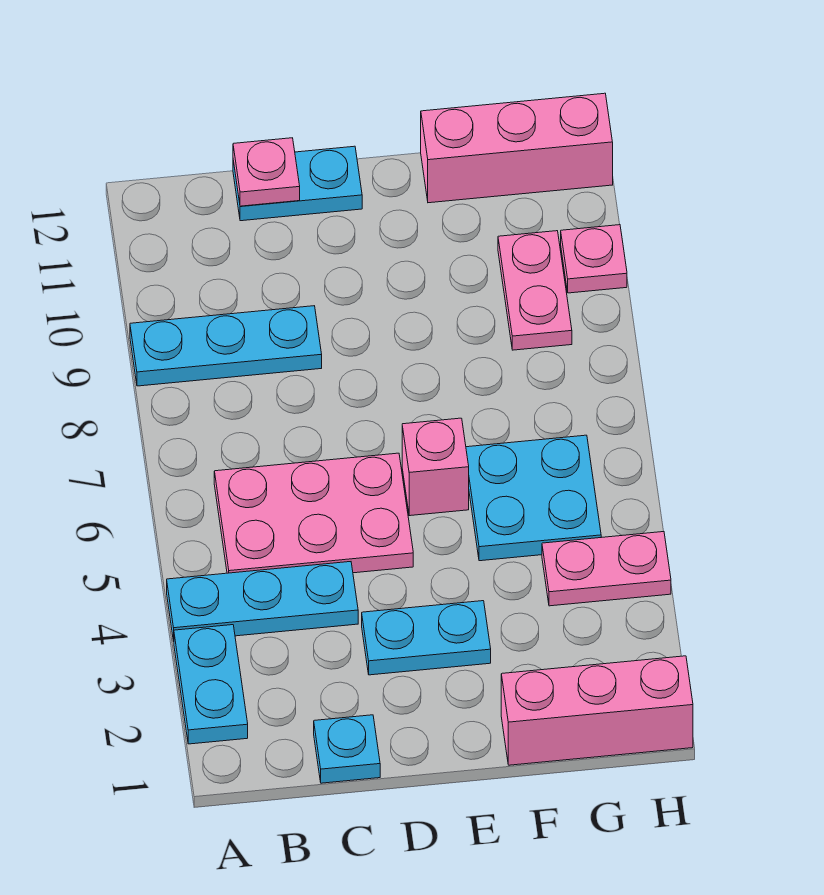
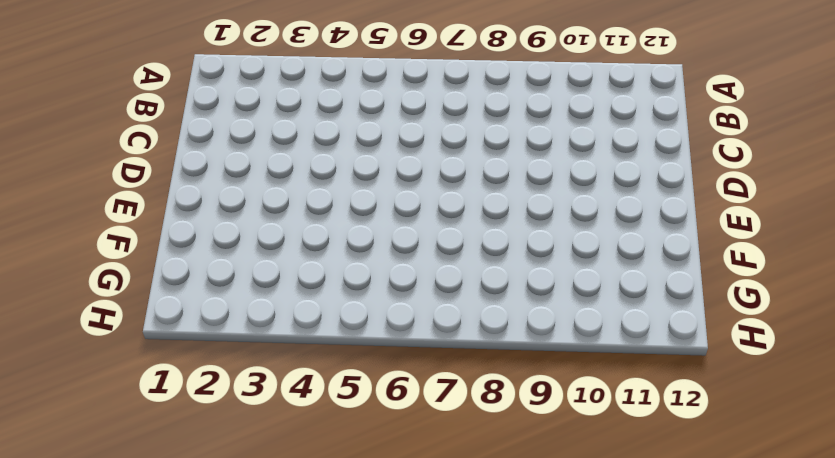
none -> cyan plate A2:A3 level 1
none -> cyan plate A4:C4 level 1
none -> cyan plate A9:C9 level 1

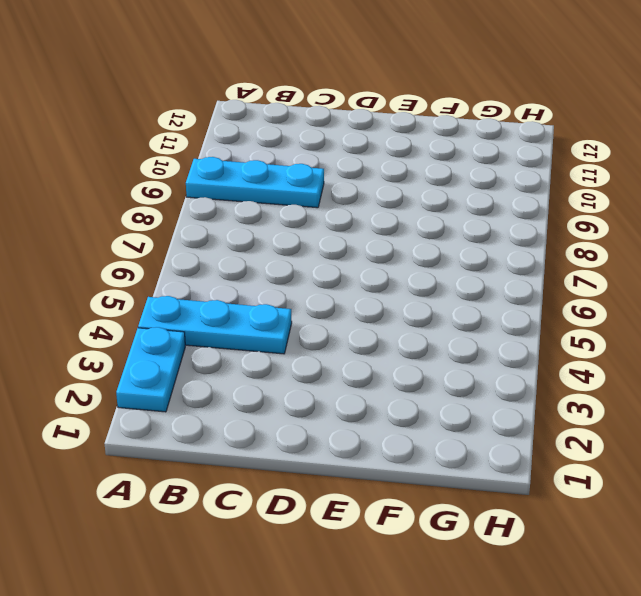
none -> pink plate B5:D6 level 1
none -> cyan plate C1 level 1
none -> cyan plate C12:D12 level 1

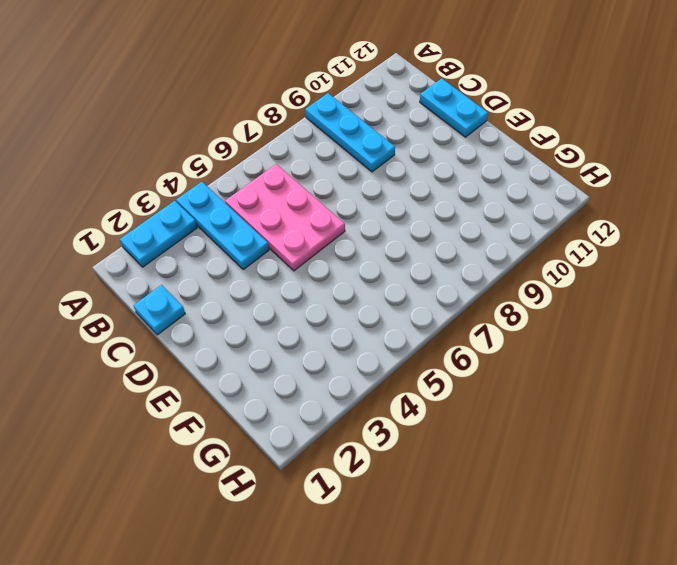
none -> cyan plate D3:E3 level 1
none -> pink brick E6 level 1
none -> pink brick F1:H1 level 1

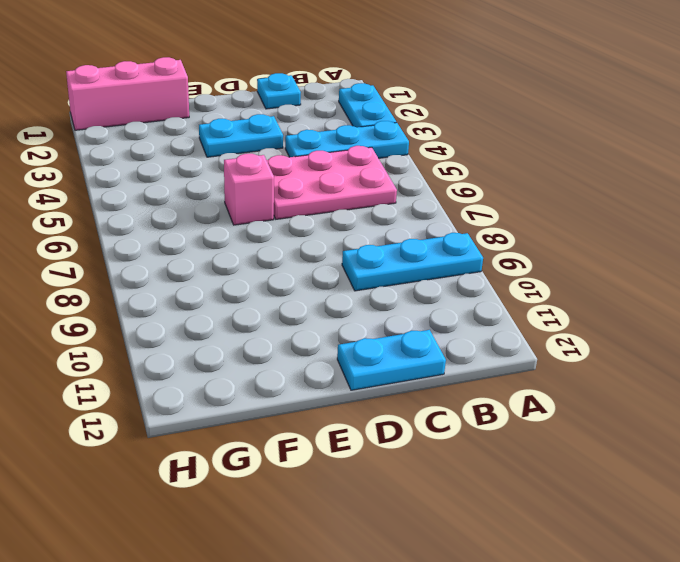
none -> cyan plate F5:G6 level 1
none -> pink brick F12:H12 level 1
none -> pink plate G4:H4 level 1

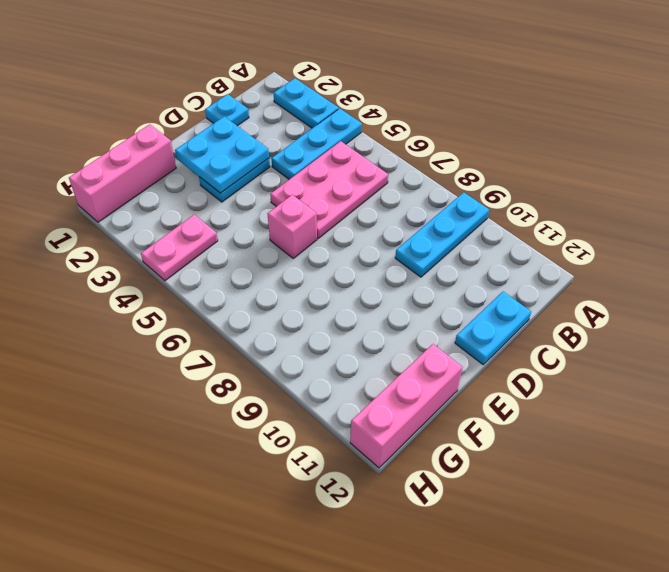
cyan plate D2:E3 level 2 -> cyan plate F5:G6 level 1
none -> pink plate G9:G10 level 1
none -> pink plate H10 level 1
none -> pink plate C12 level 2

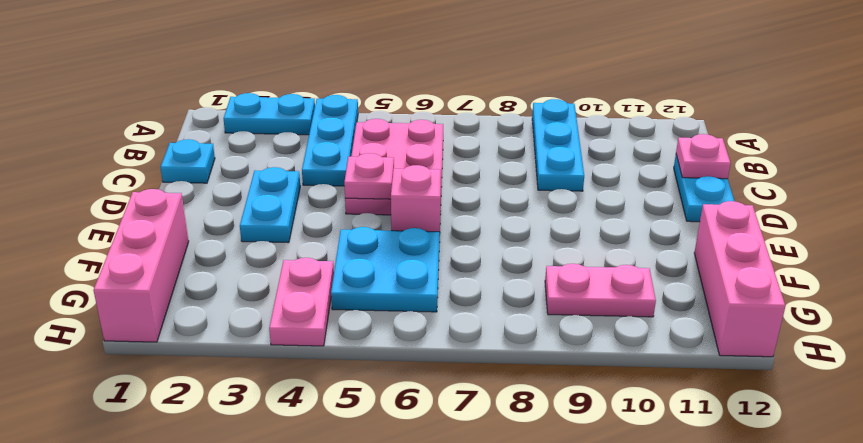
pink plate D5 level 2 -> pink plate H10 level 1

